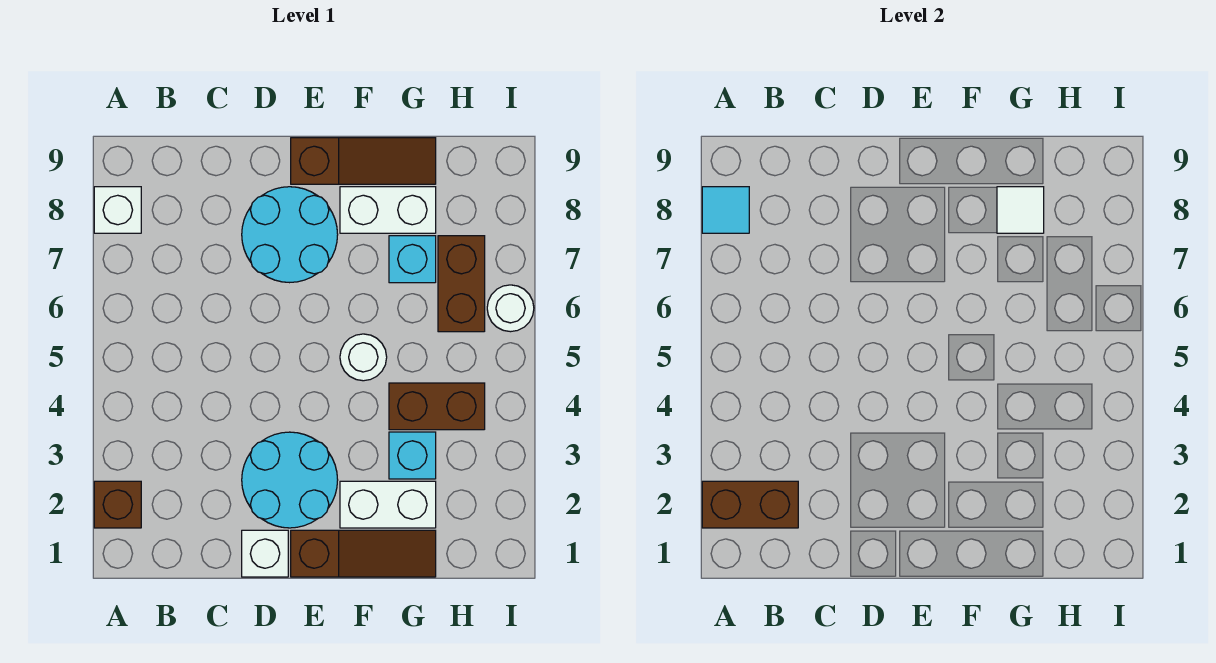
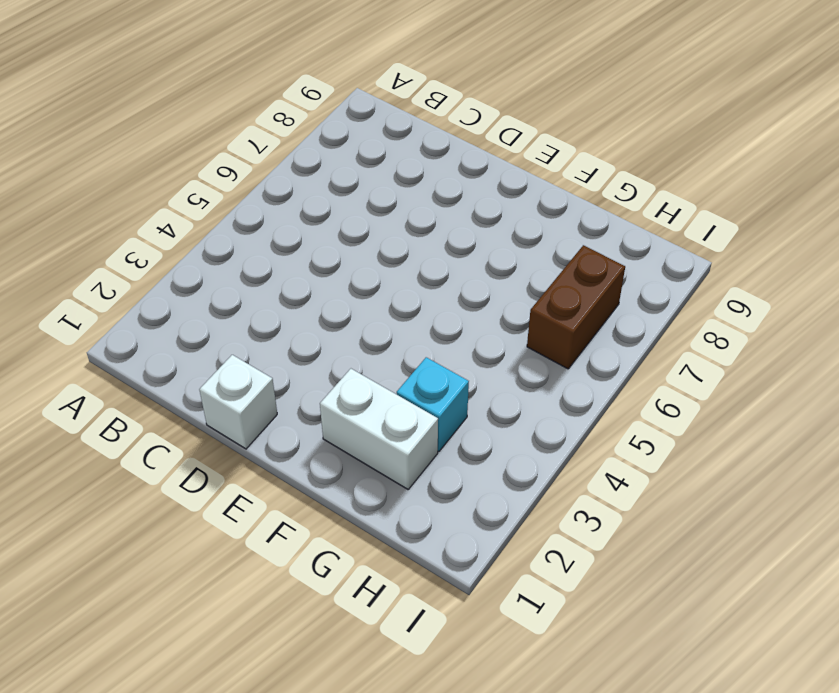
none -> brown brick A2 level 1
none -> white brick A8 level 1
none -> cyan round brick D2:E3 level 1

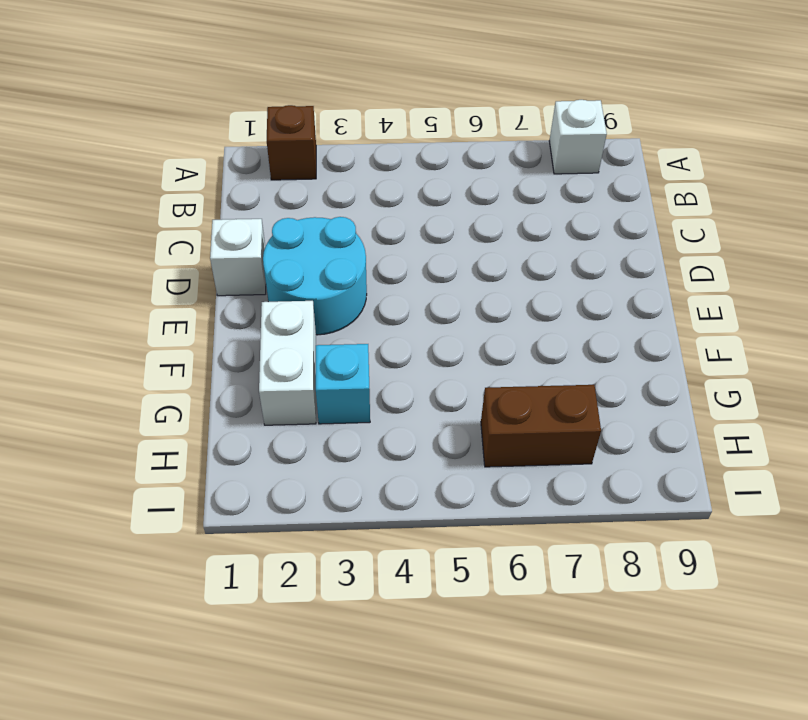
none -> cyan round brick D7:E8 level 1
none -> brown slope E1:G1 level 1 top E
none -> brown slope E9:G9 level 1 top E

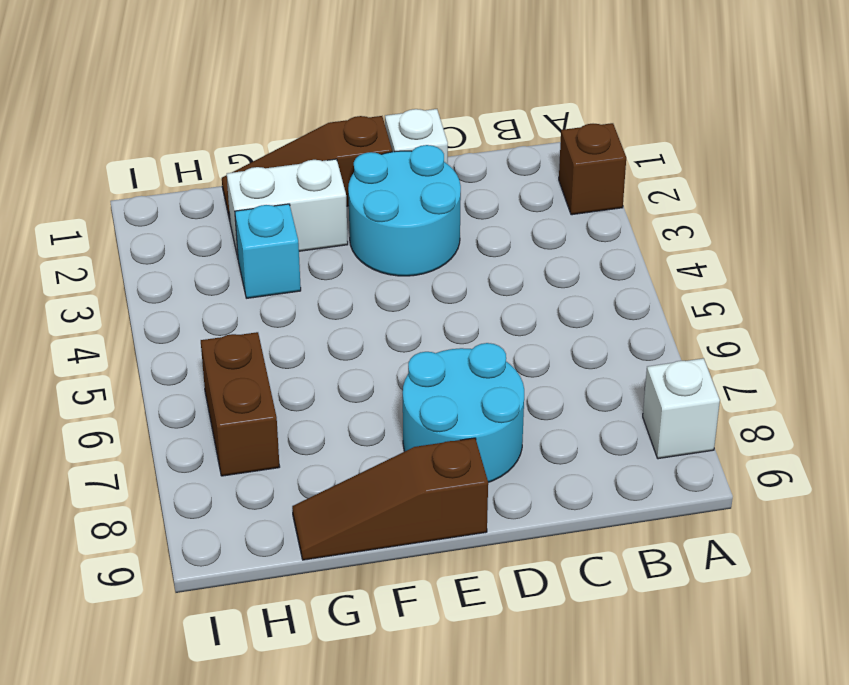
none -> white round brick F5 level 1
none -> white brick F8:G8 level 1
none -> brown brick G4:H4 level 1

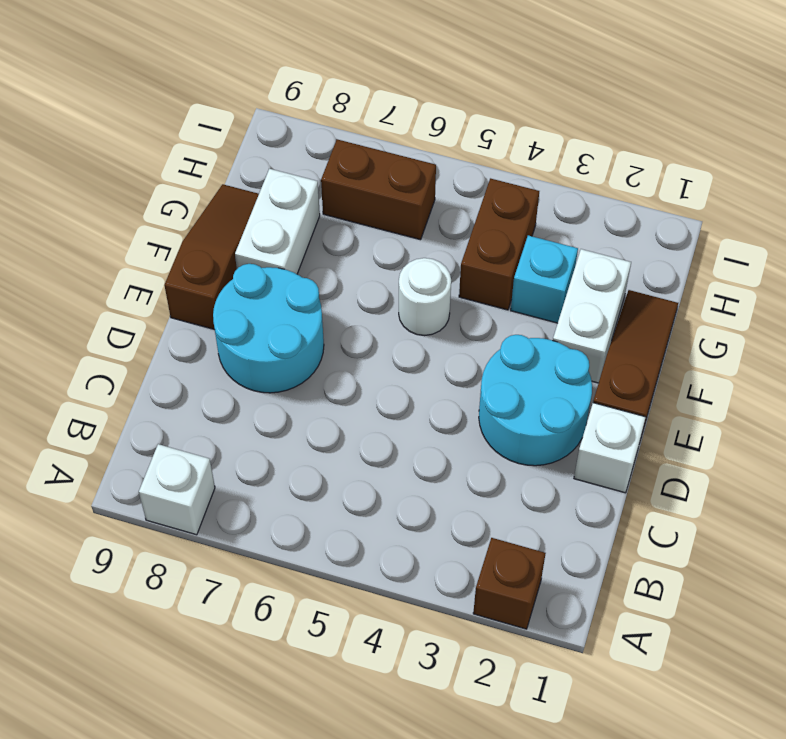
none -> cyan brick G7 level 1
none -> white round brick I6 level 1
none -> brown brick A2:B2 level 2

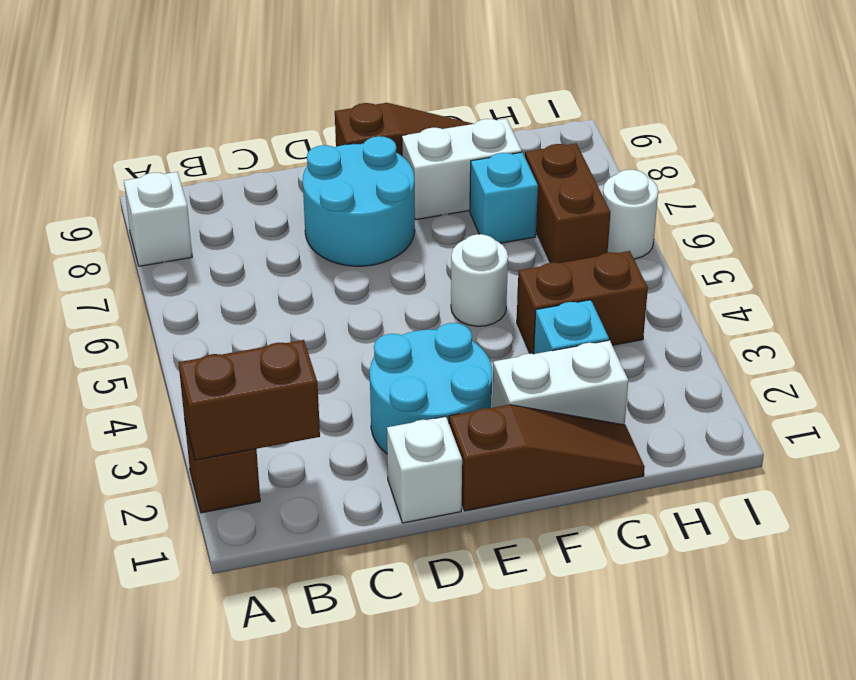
none -> cyan tile A8 level 2
none -> white tile G8 level 2

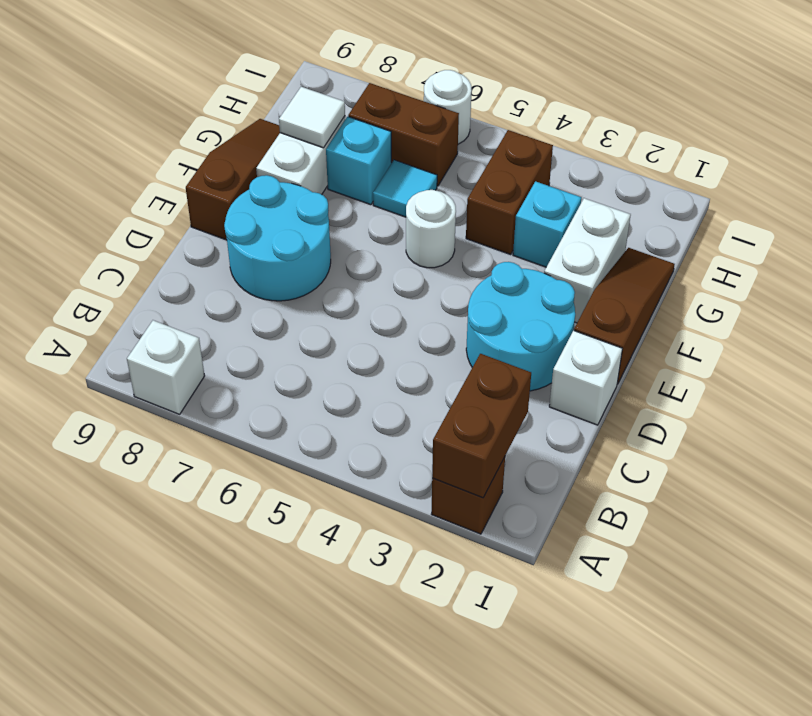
cyan tile G6 level 1 -> cyan tile A8 level 2

